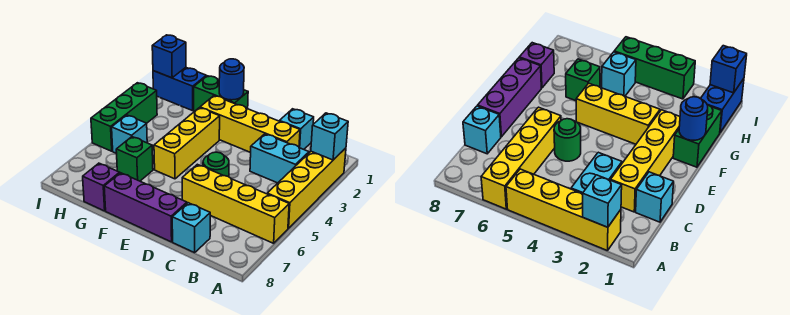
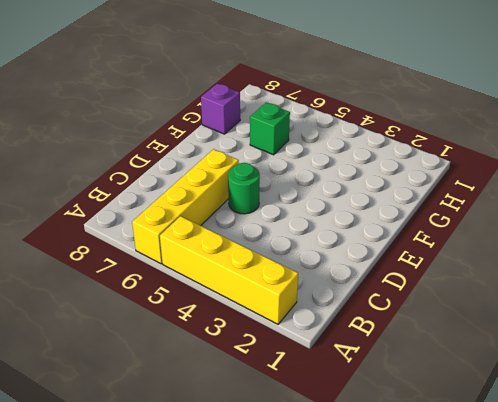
none -> cyan brick B3:C3 level 1
none -> cyan brick C1 level 1
none -> yellow brick C2:F2 level 1

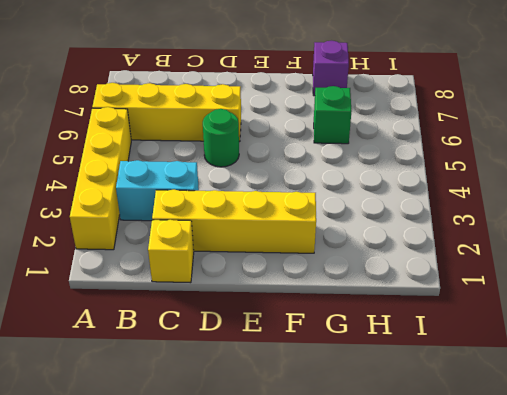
yellow brick C1 level 1 -> cyan brick C1 level 1
none -> cyan brick C8 level 1
none -> purple brick D8:F8 level 1
none -> green brick F1:G1 level 1

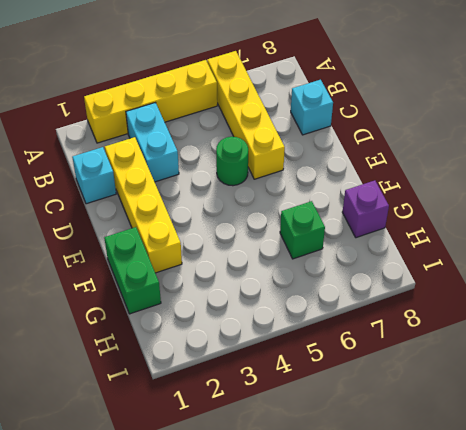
none -> purple brick D8:F8 level 1
none -> yellow brick F3:F5 level 1
none -> blue brick H1:I1 level 1

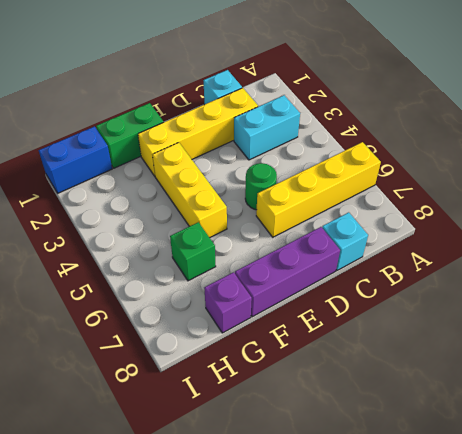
none -> yellow brick A2:A5 level 1
none -> cyan brick H5 level 1
none -> green brick I3:I5 level 1

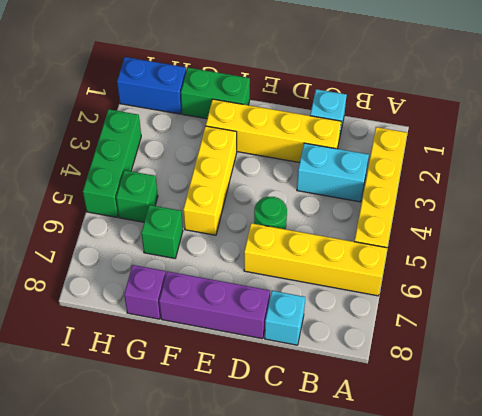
green brick H5 level 1 -> cyan brick H5 level 1
none -> cyan brick A2 level 2
none -> blue round brick F1 level 2
none -> blue brick I1 level 2

